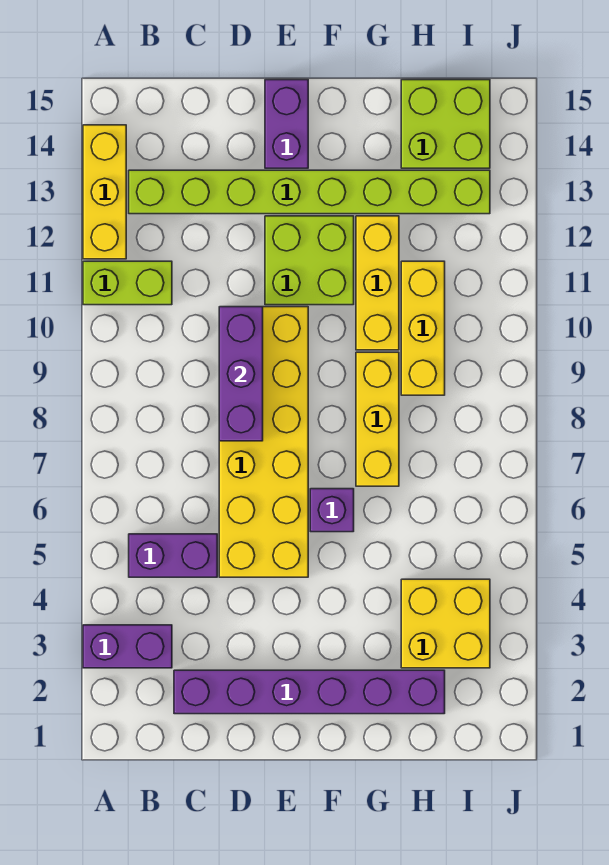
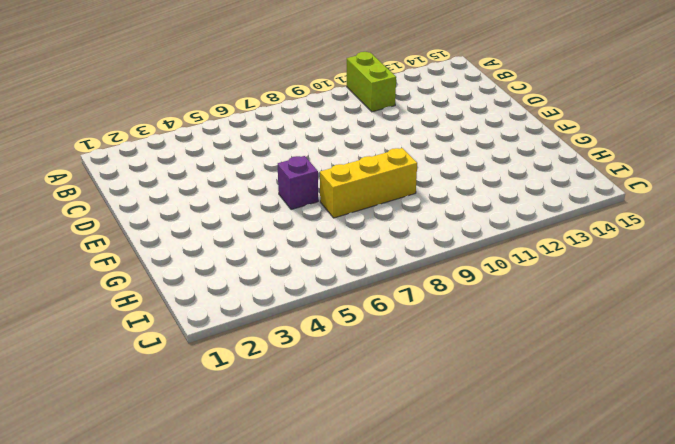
none -> purple brick A3:B3 level 1
none -> yellow brick A12:A14 level 1
none -> purple brick B5:C5 level 1

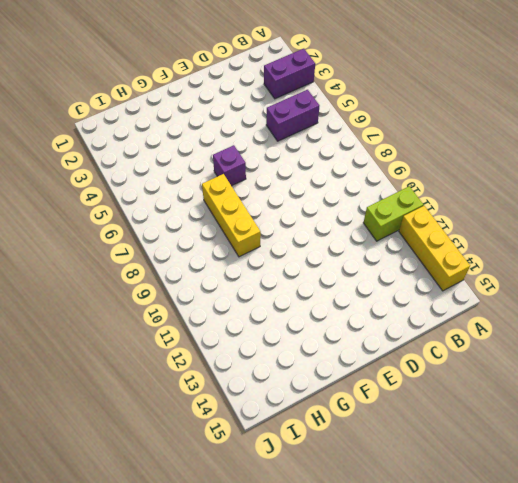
none -> lime brick B13:I13 level 1
none -> purple brick C2:H2 level 1
none -> yellow brick D5:E10 level 1

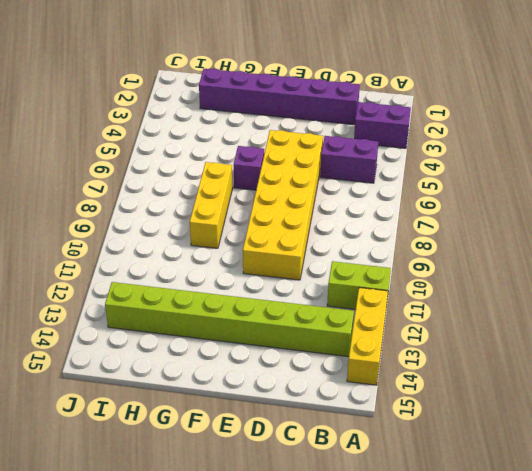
none -> lime brick E11:F12 level 1
none -> purple brick E14:E15 level 1
none -> yellow brick G10:G12 level 1

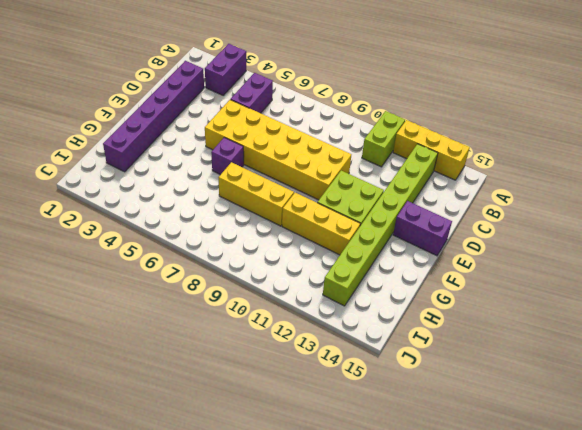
none -> yellow brick H3:I4 level 1
none -> yellow brick H9:H11 level 1
none -> lime brick H14:I15 level 1

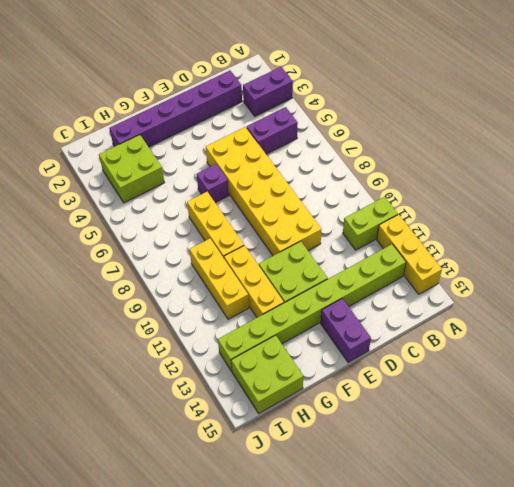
lime brick H3:I4 level 1 -> yellow brick H3:I4 level 1
none -> purple brick D8:D10 level 2

